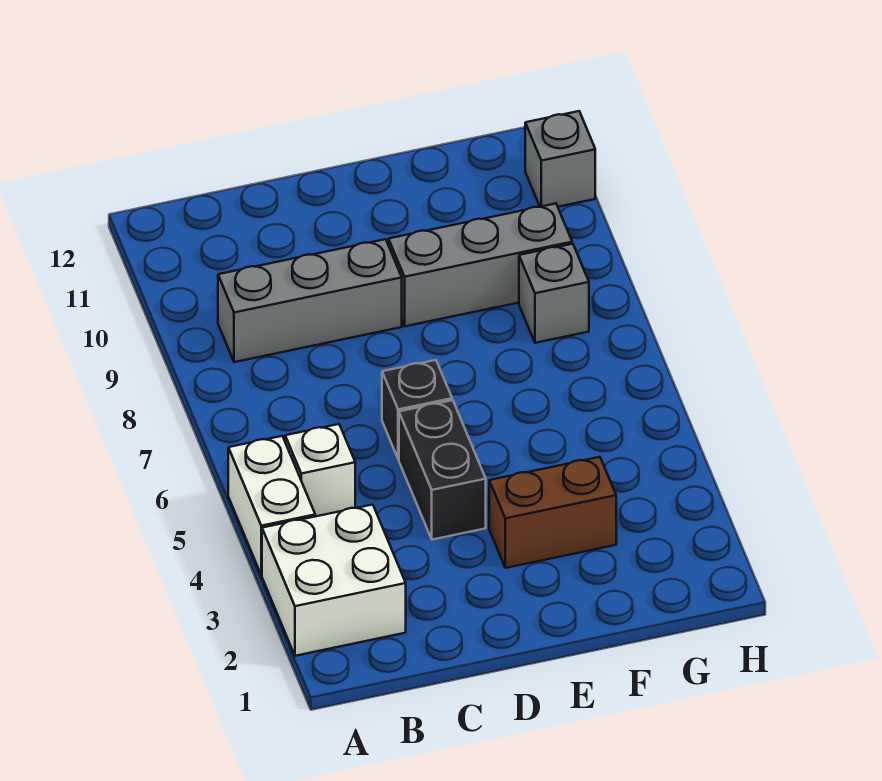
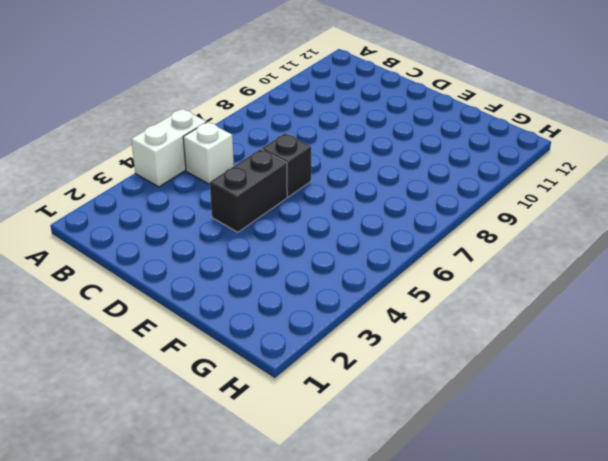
none -> white brick A2:B3 level 1
none -> grey brick B9:D9 level 1

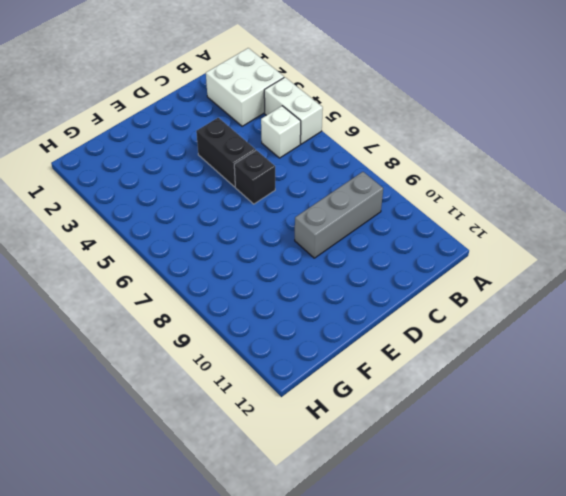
none -> brown brick E3:F3 level 1
none -> grey brick E9:G9 level 1

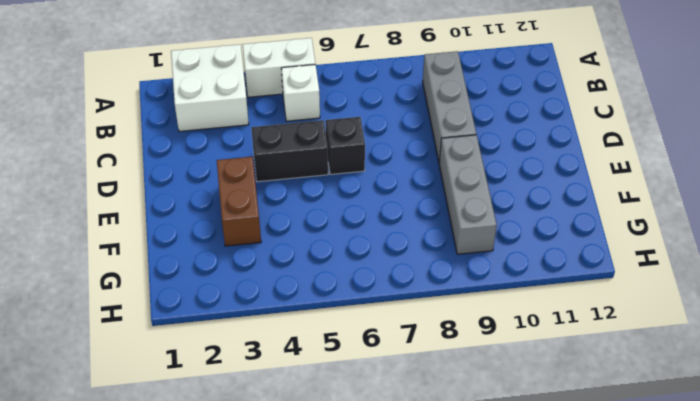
none -> grey brick G8 level 1
none -> grey brick H11 level 1

